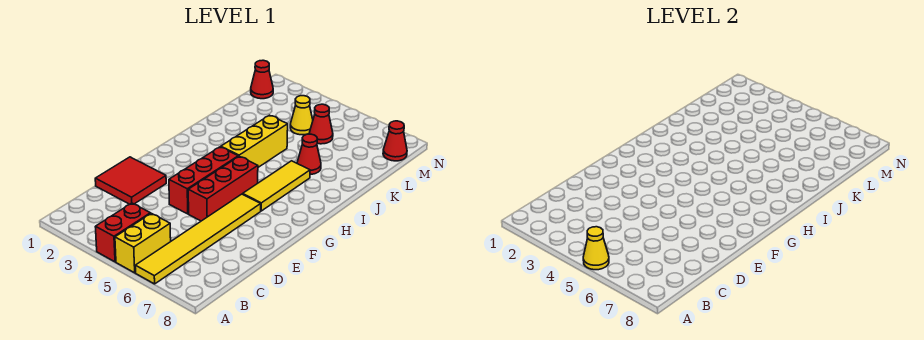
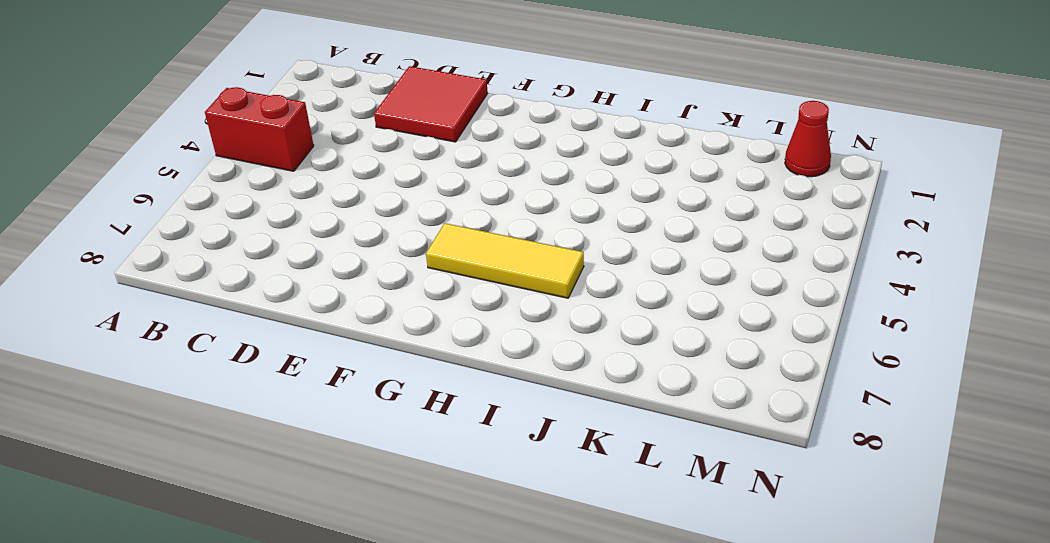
none -> yellow brick A5:B5 level 1
none -> yellow tile A6:F6 level 1
none -> red brick E4:G4 level 1

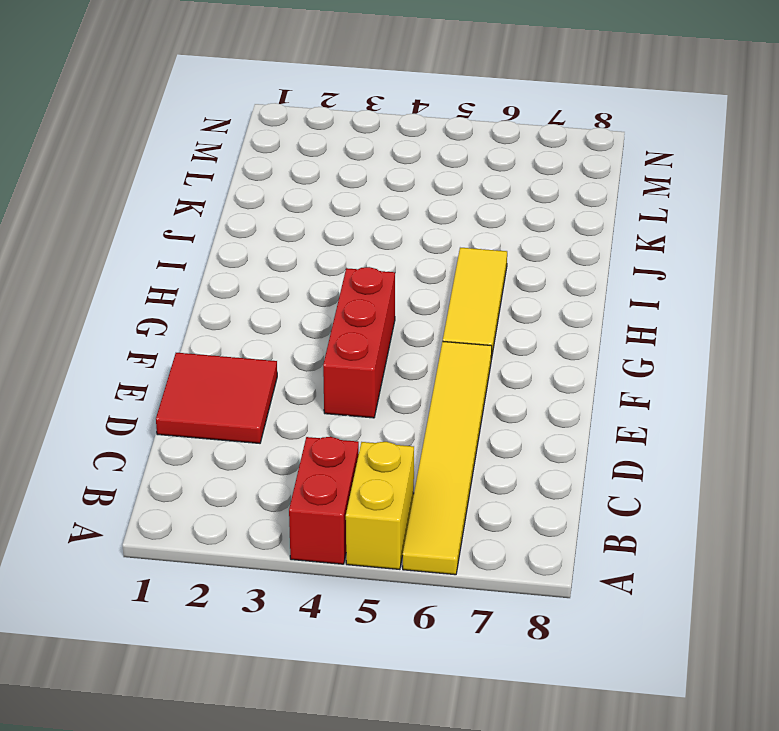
none -> red brick E5:G5 level 1
none -> yellow brick H4:J4 level 1
none -> red cone J6 level 1

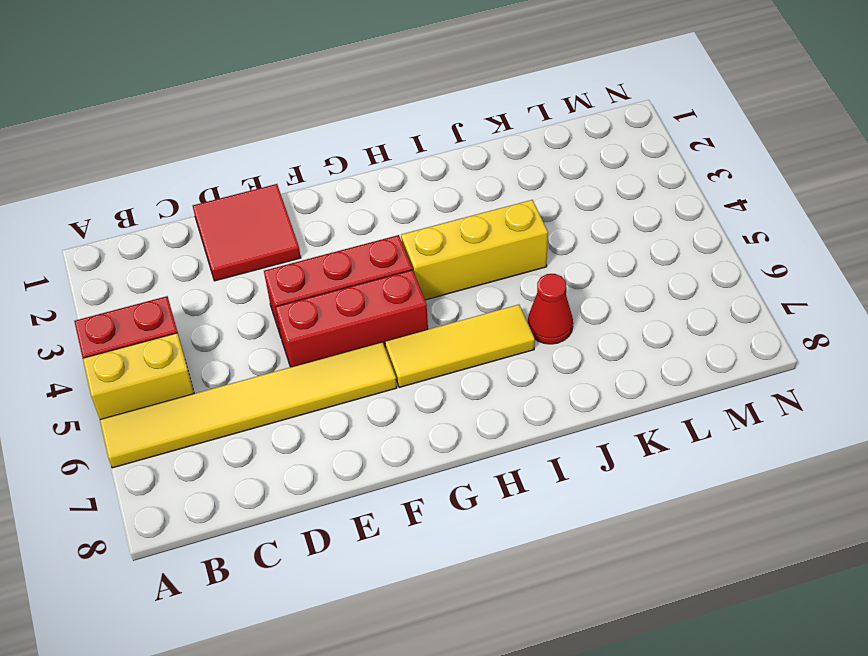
none -> yellow cone L4 level 1
none -> red cone L5 level 1
none -> red cone M1 level 1

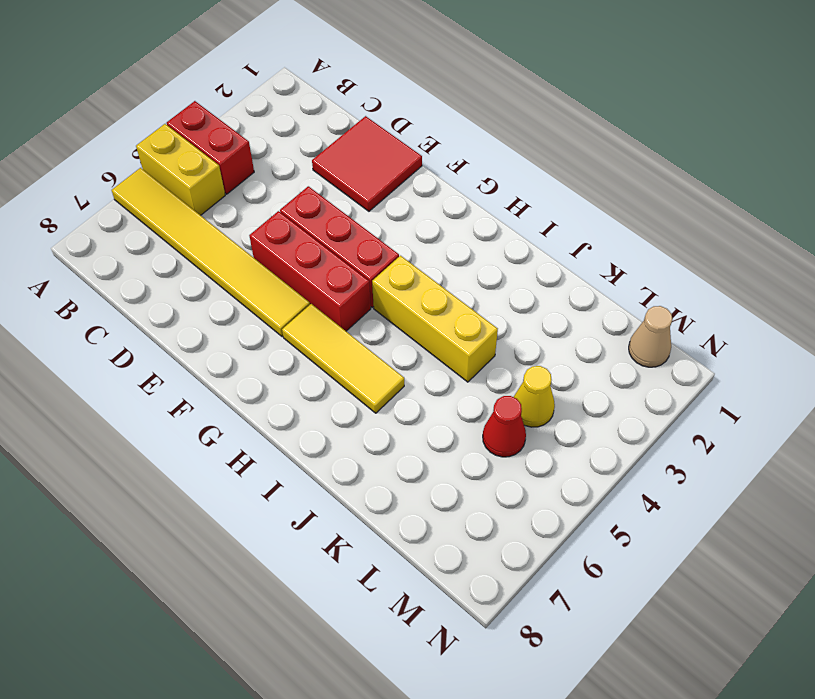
tan cone M1 level 1 -> red cone M1 level 1
none -> red cone J6 level 1
none -> red cone M8 level 1
none -> yellow cone A5 level 2

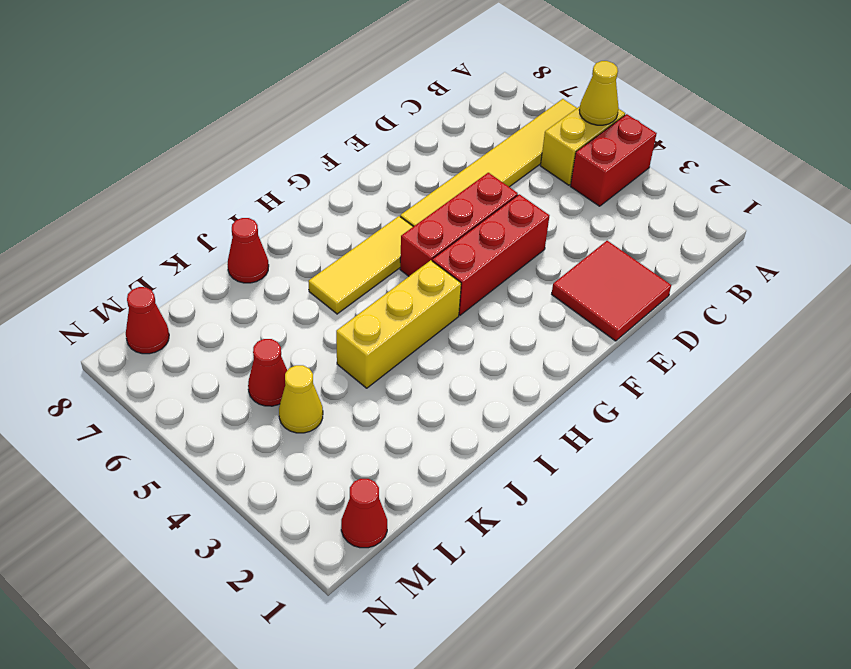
red cone J8 level 1 -> red cone J6 level 1

